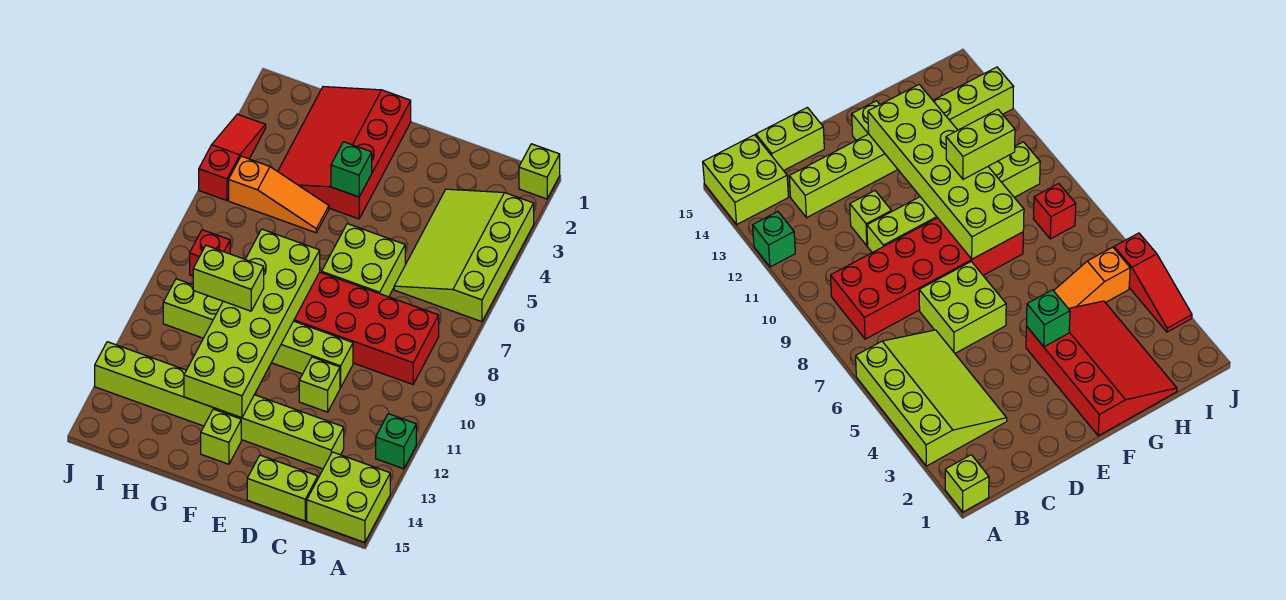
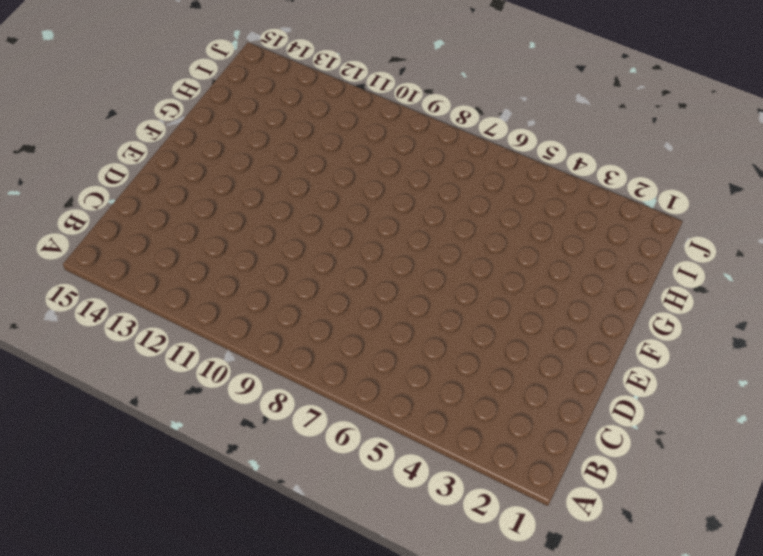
none -> lime brick A1 level 1
none -> lime slope A3:C6 level 1 top A
none -> green brick A12 level 1

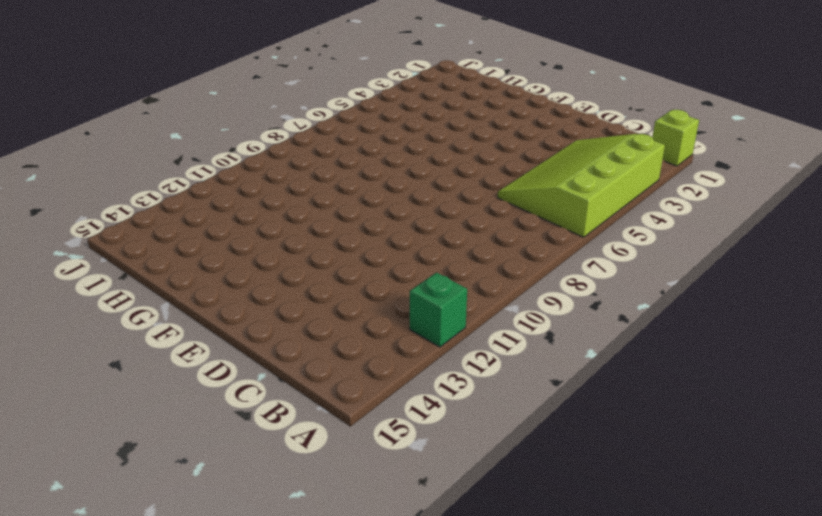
none -> lime brick A14:B15 level 1
none -> red brick B8:G9 level 1
none -> lime brick C13:J13 level 1

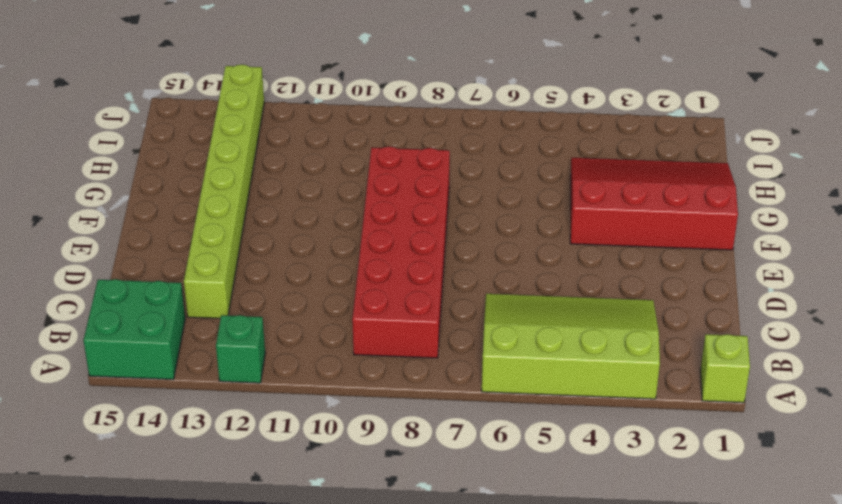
green brick A14:B15 level 1 -> lime brick A14:B15 level 1
none -> lime brick C15:D15 level 1
none -> lime brick D6:E7 level 1
none -> lime brick D10:I10 level 1

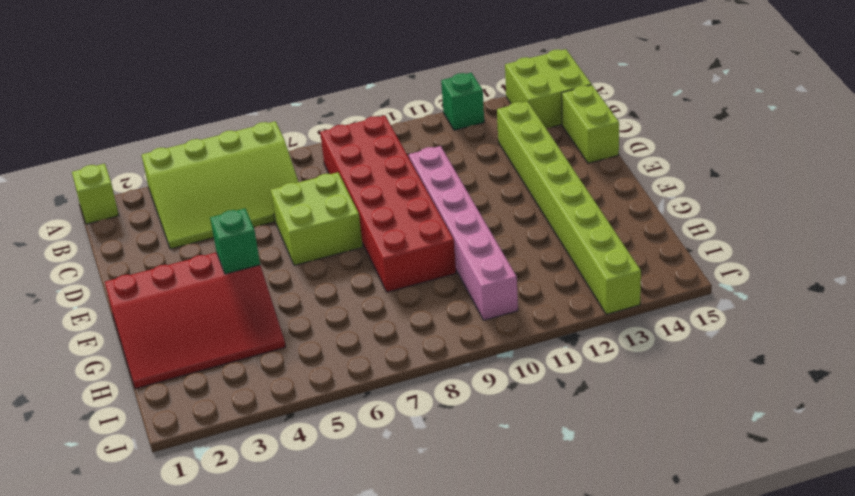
pink brick D10:I10 level 1 -> lime brick D10:I10 level 1
none -> lime brick D11 level 1
none -> lime brick F14 level 1
none -> orange slope G5:I5 level 1 top I

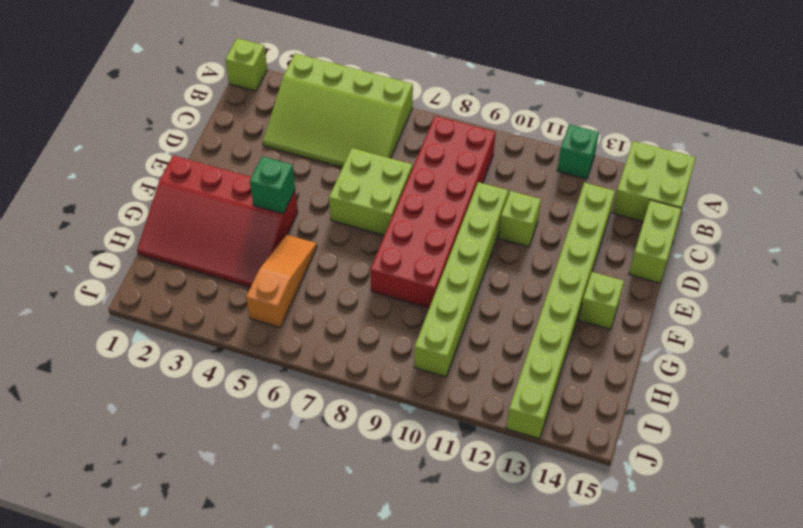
none -> red brick I8 level 1
none -> red slope J3:J5 level 1 top 5
none -> lime brick F8:G13 level 2

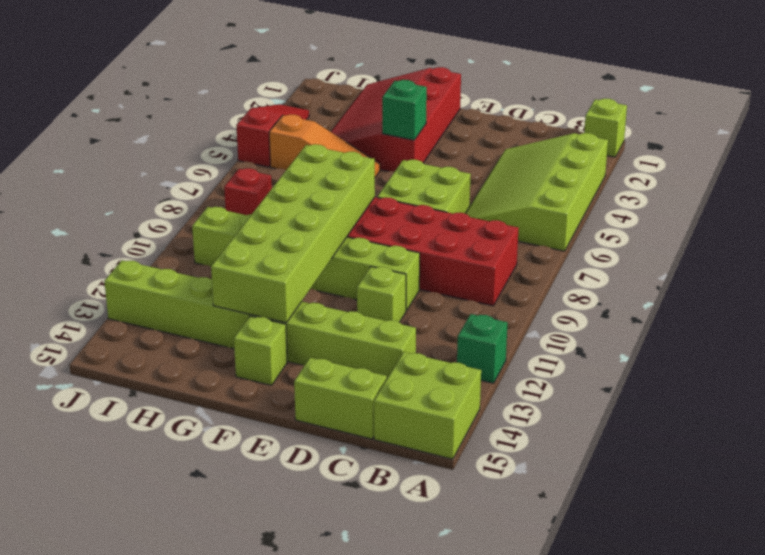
none -> lime brick G10:H10 level 3

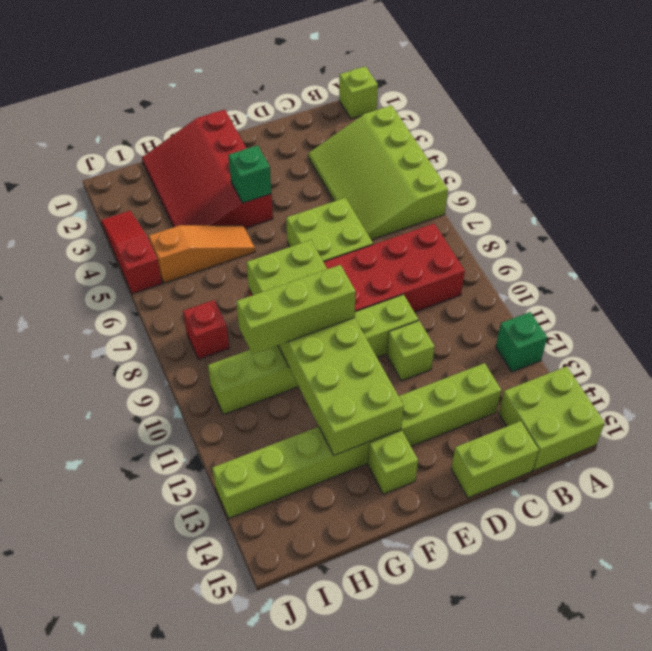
lime brick F10:H10 level 3 -> lime brick G10:H10 level 3

